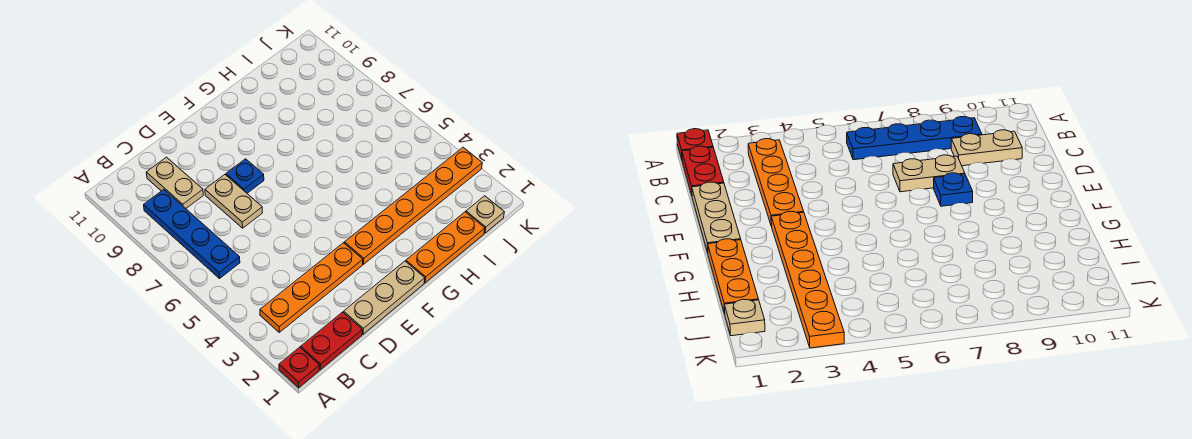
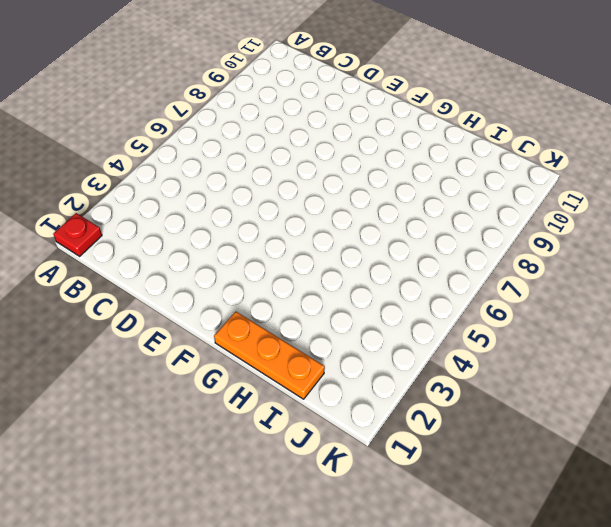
none -> red plate B1:C1 level 1
none -> orange plate B3:E3 level 1

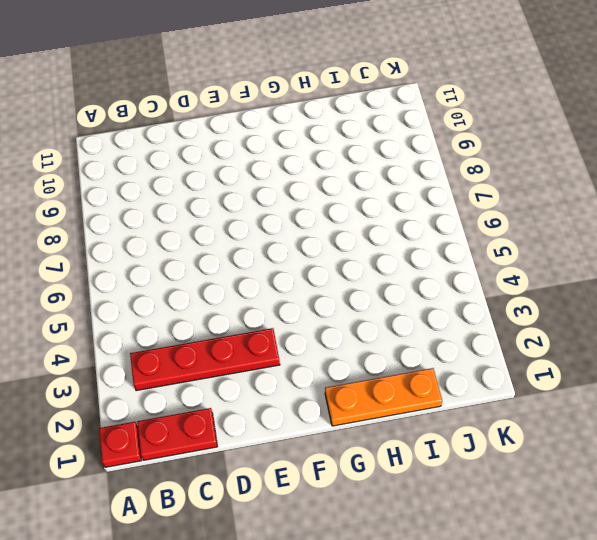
red plate B3:E3 level 1 -> orange plate B3:E3 level 1
none -> blue plate B6:B9 level 1
none -> tan plate C9:C10 level 1

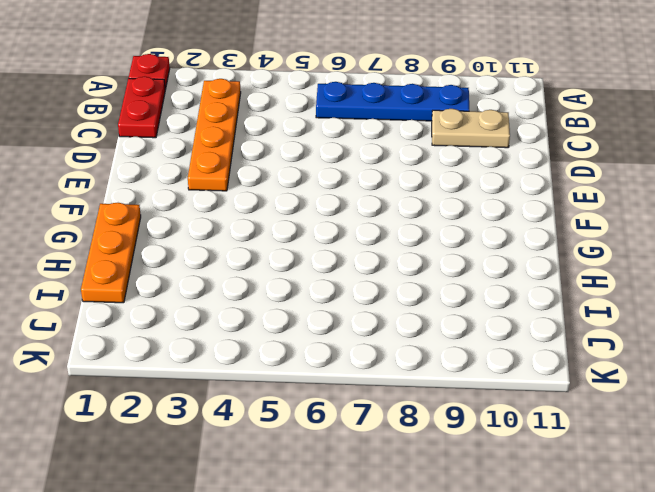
none -> tan plate D1:F1 level 1
none -> tan plate D7:D8 level 1

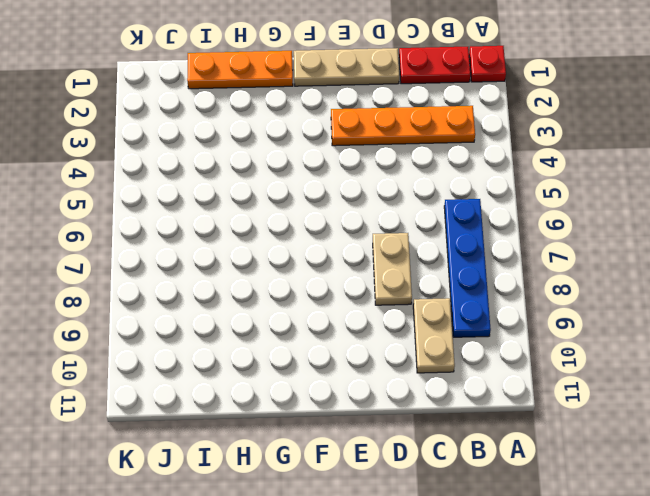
none -> blue plate E8 level 1
none -> orange plate F3:K3 level 1

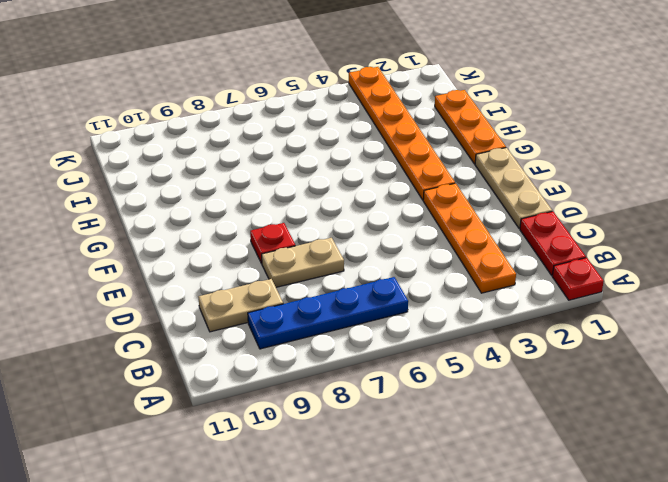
red plate E8 level 1 -> blue plate E8 level 1
none -> tan plate J1 level 1

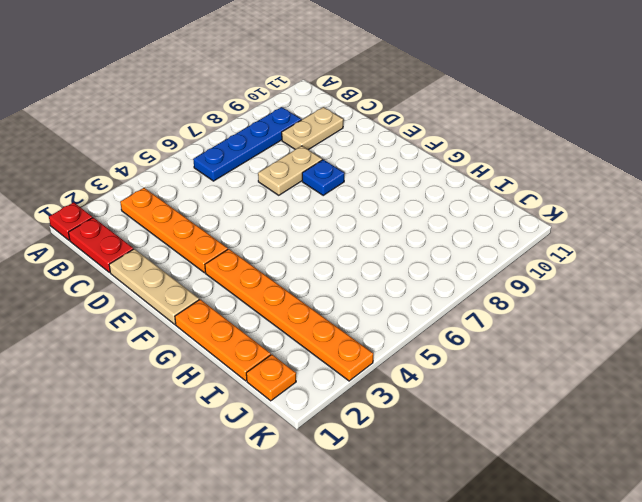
orange plate J1 level 1 -> tan plate J1 level 1

